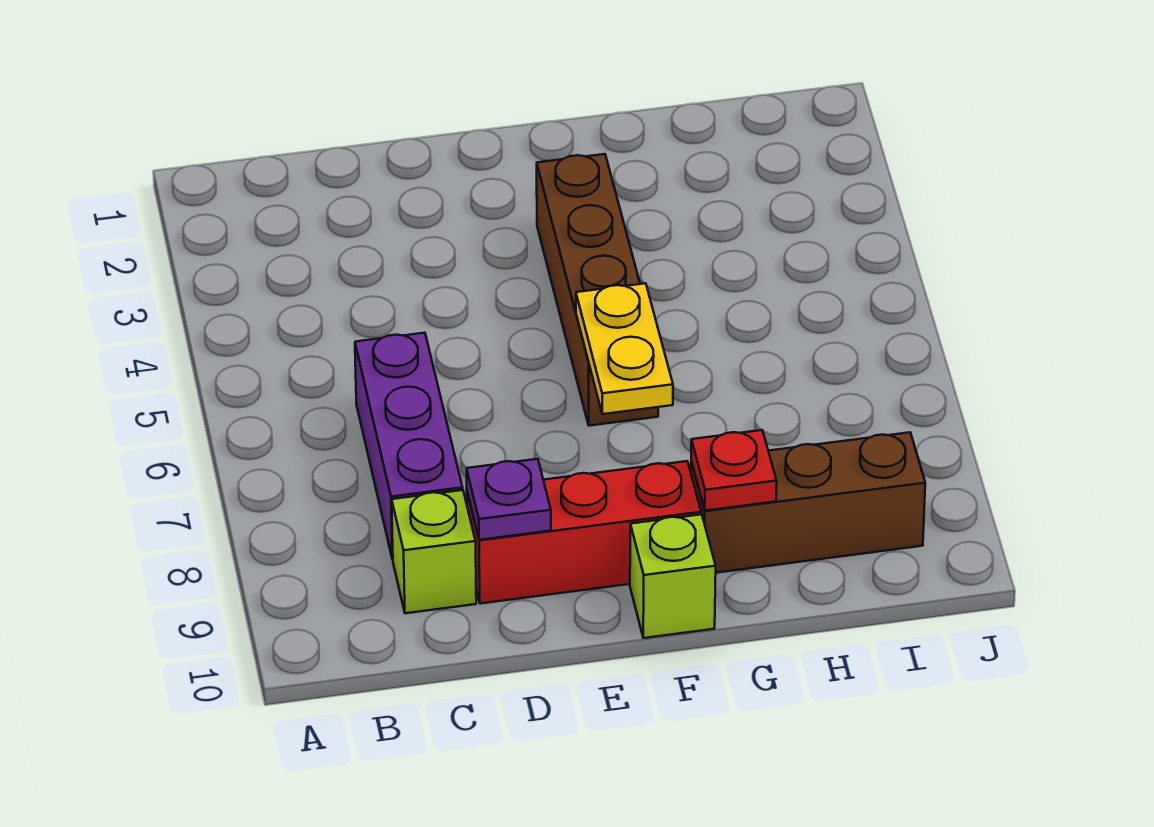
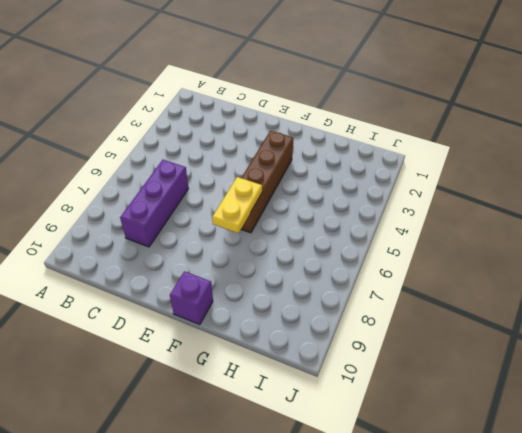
purple brick F10 level 1 -> lime brick F10 level 1
none -> lime brick C9 level 1
none -> red brick D9:F9 level 1

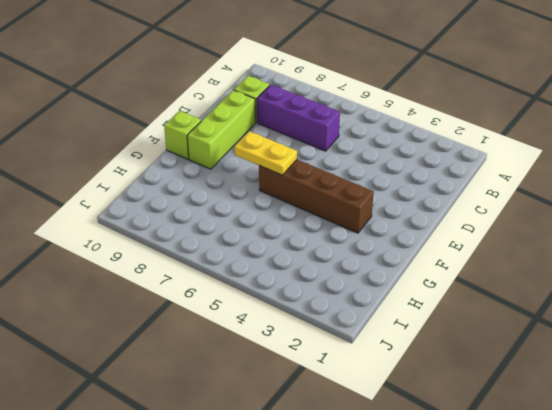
lime brick D9:F9 level 1 -> red brick D9:F9 level 1
none -> brown brick G9:I9 level 1
none -> purple plate D9 level 2

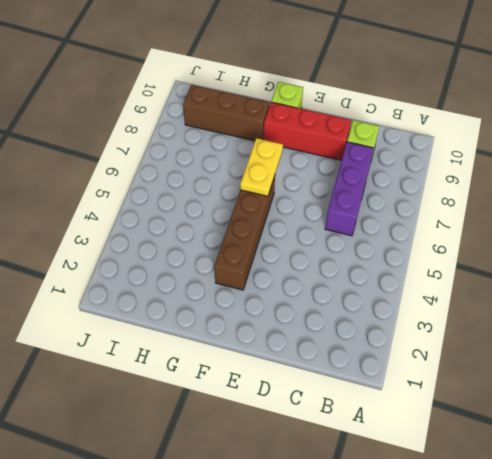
none -> purple plate D9 level 2
none -> red plate G9 level 2

